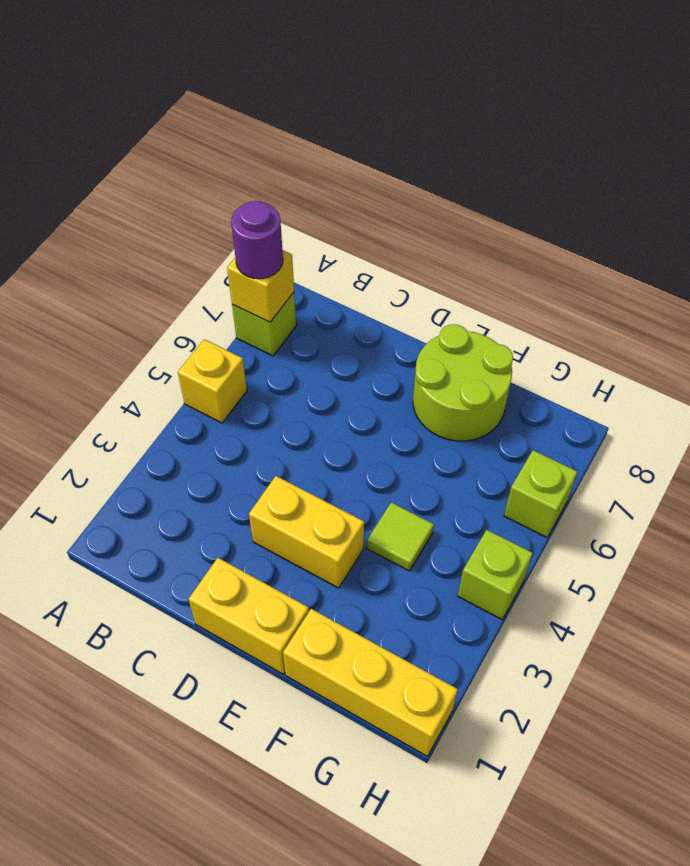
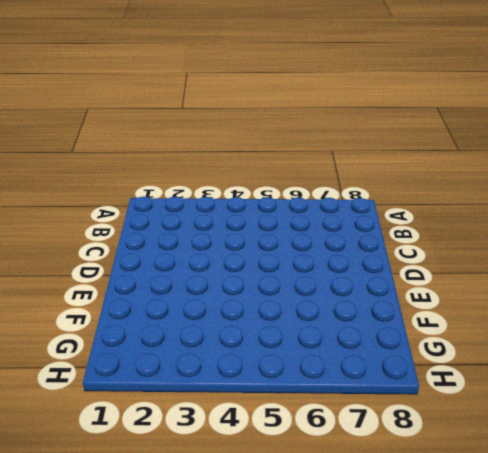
none -> yellow brick A5 level 1
none -> lime brick A7 level 1

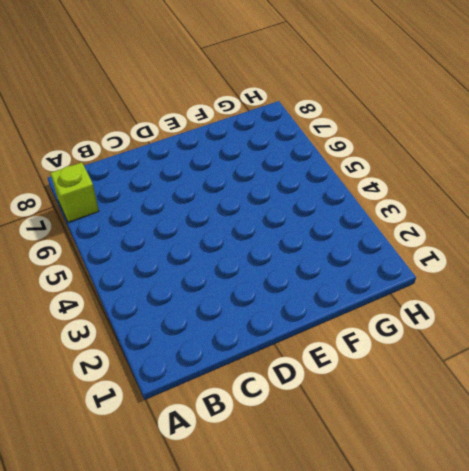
none -> yellow brick A5 level 1
none -> yellow brick D1:E1 level 1

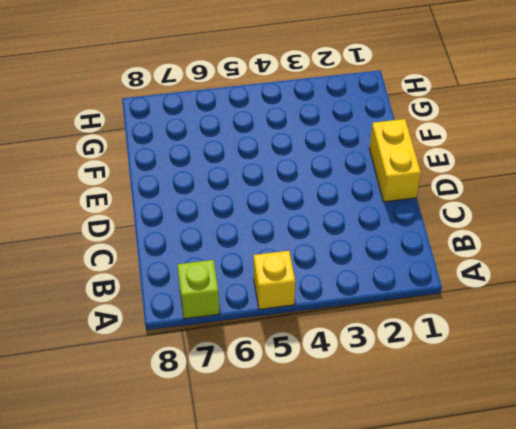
none -> yellow brick D3:E3 level 1
none -> lime round brick E7:F8 level 1

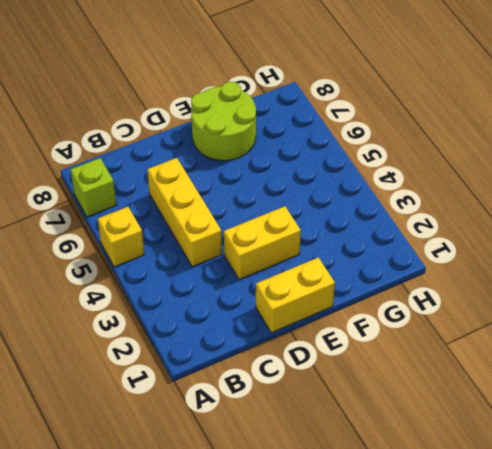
yellow brick C4:C6 level 1 -> yellow brick F1:H1 level 1
none -> lime tile F4 level 1
none -> lime brick H4 level 1

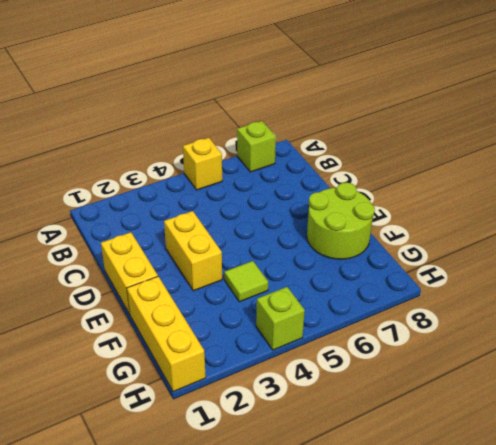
none -> lime brick H6 level 1
none -> yellow brick A7 level 2

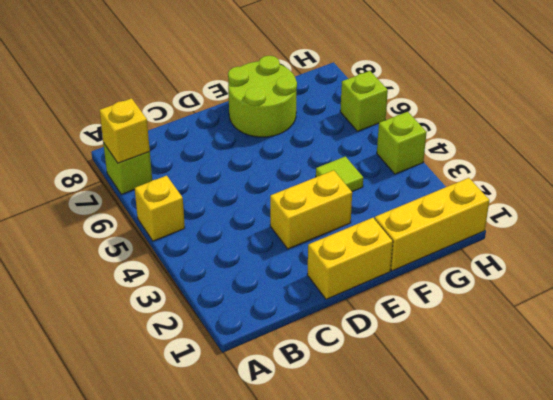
none -> purple round brick A7 level 3

